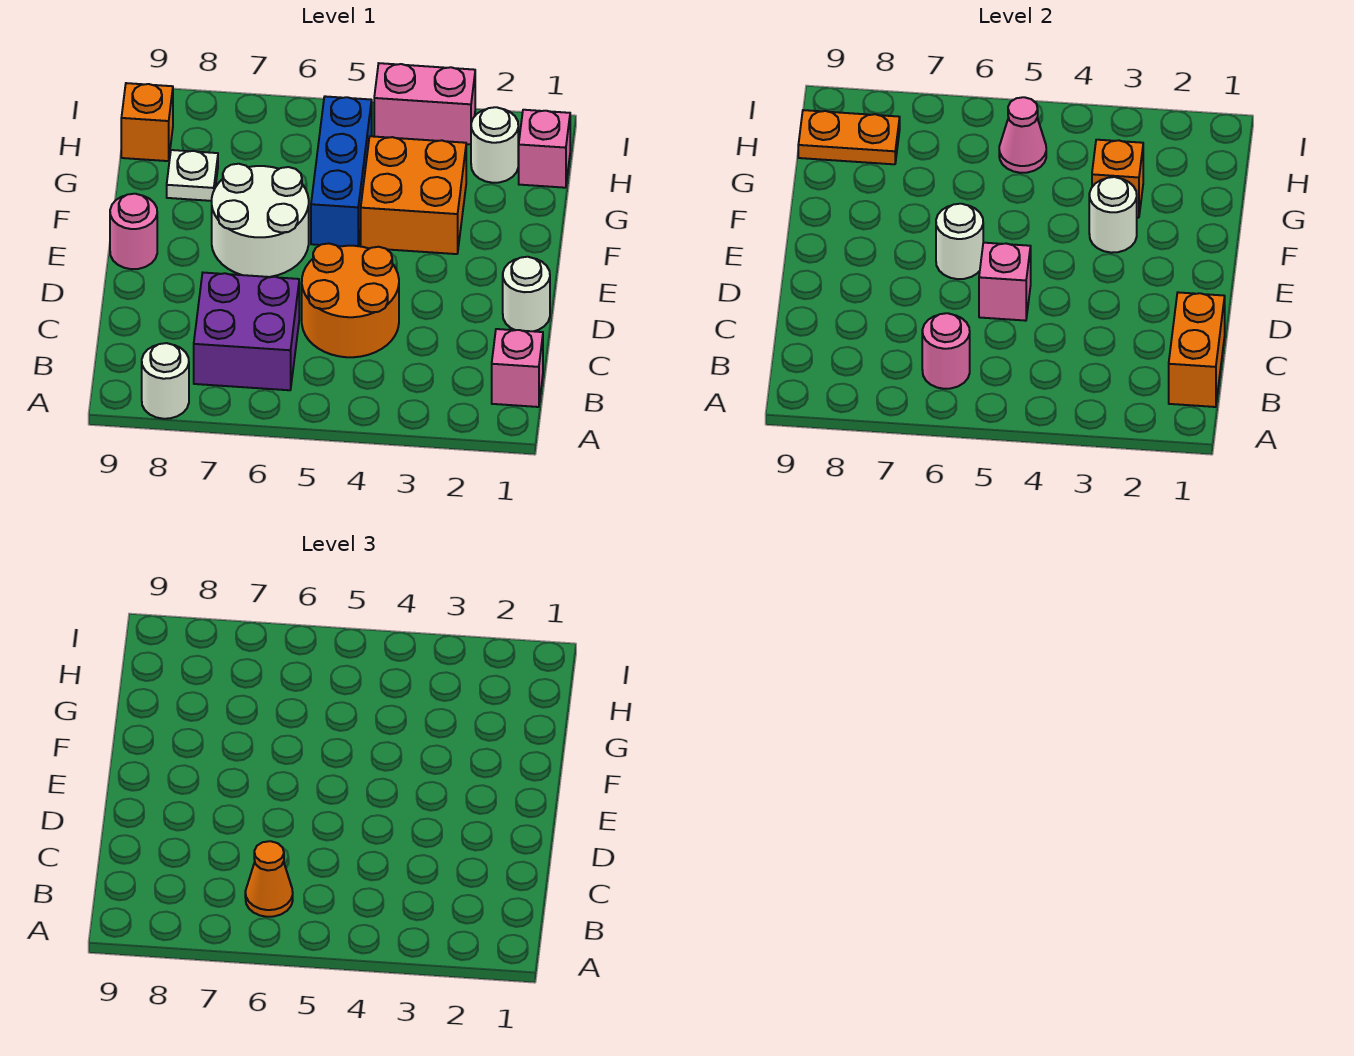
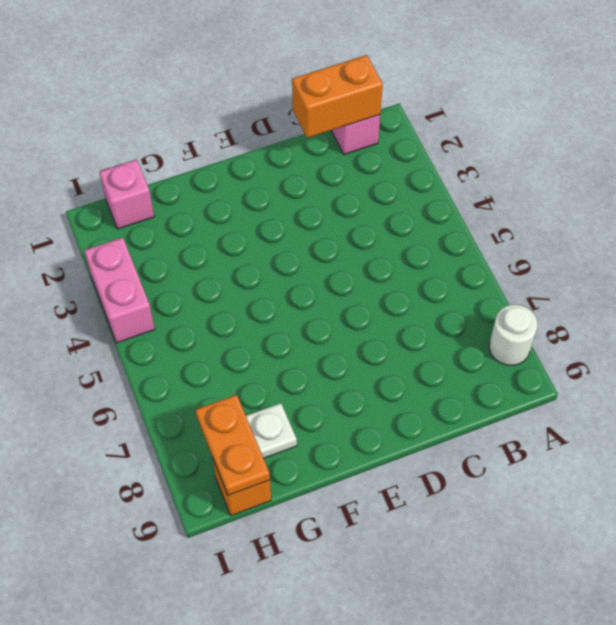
none -> purple brick B6:C7 level 1
none -> orange round brick C4:D5 level 1
none -> white round brick D1 level 1

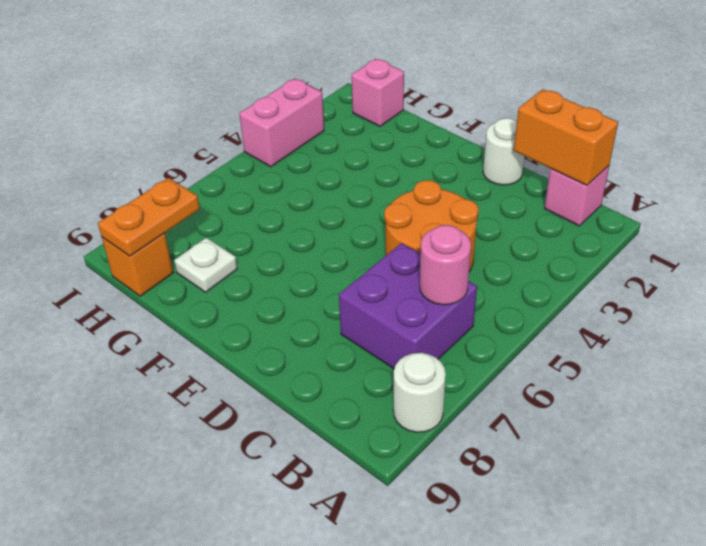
none -> white round brick E6:F7 level 1
none -> pink round brick E9 level 1
none -> orange brick F3:G4 level 1

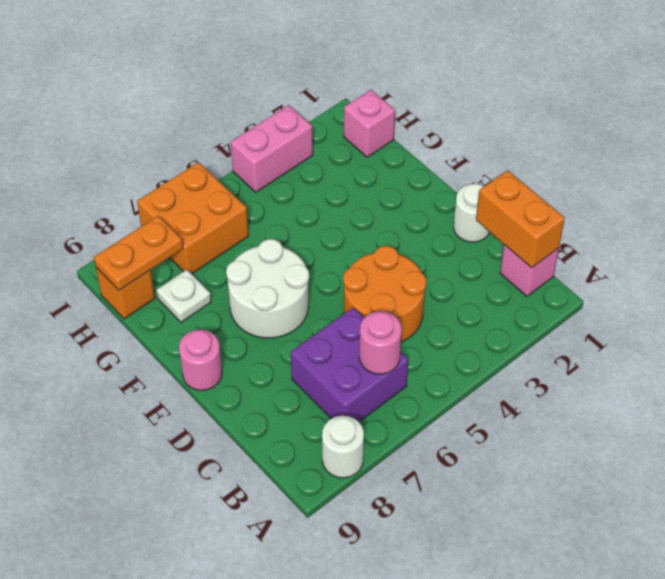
orange brick H6:I7 level 1 -> orange brick F3:G4 level 1
none -> blue brick F5:H5 level 1
none -> white round brick H2 level 1
none -> pink brick D5 level 2

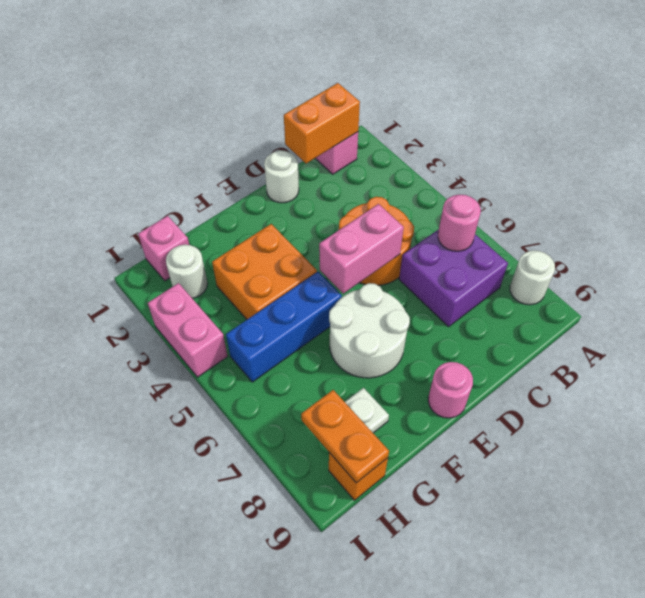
pink brick D5:E5 level 2 -> pink brick D5 level 2
none -> white round brick E6 level 2
none -> white round brick F3 level 2
none -> orange brick G3 level 2

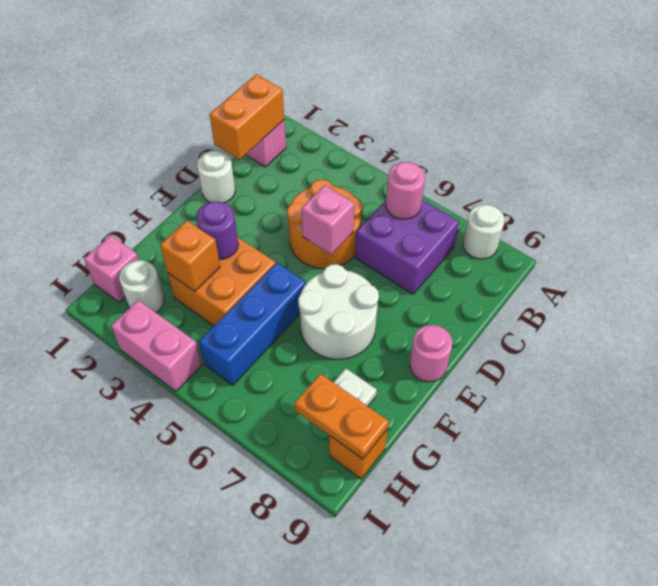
purple round brick F3 level 2 -> white round brick F3 level 2
none -> white round brick E6 level 2
none -> pink cone H5 level 2
none -> orange cone B6 level 3

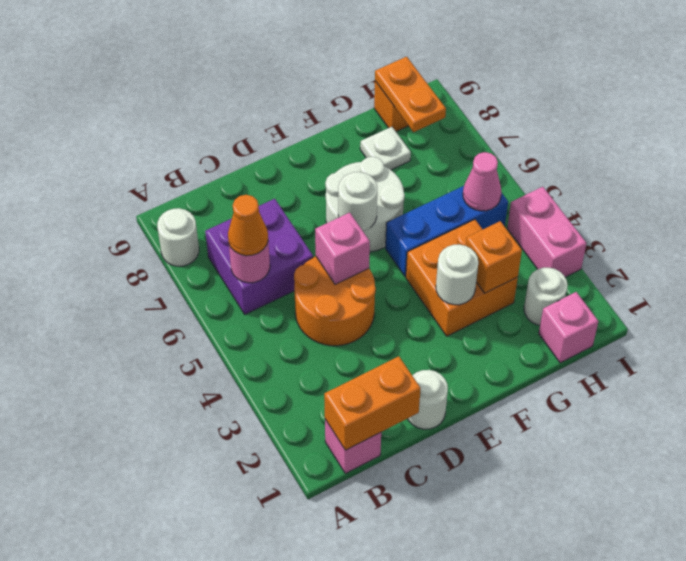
none -> pink round brick E9 level 1

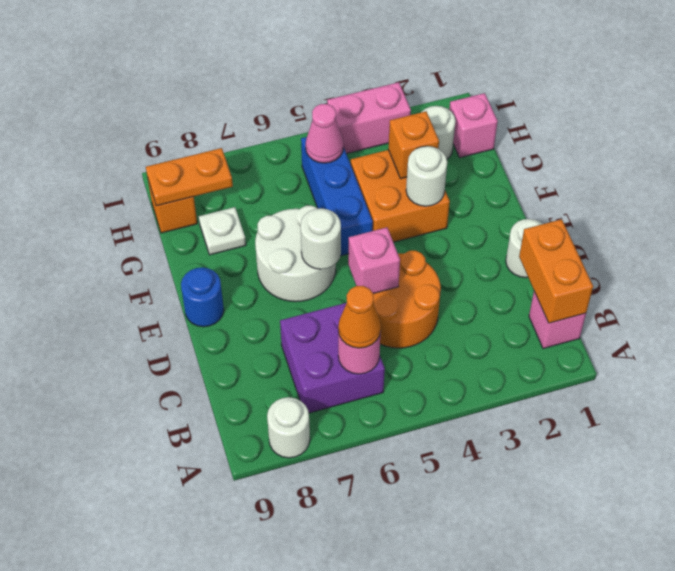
blue round brick E9 level 1 -> pink round brick E9 level 1

